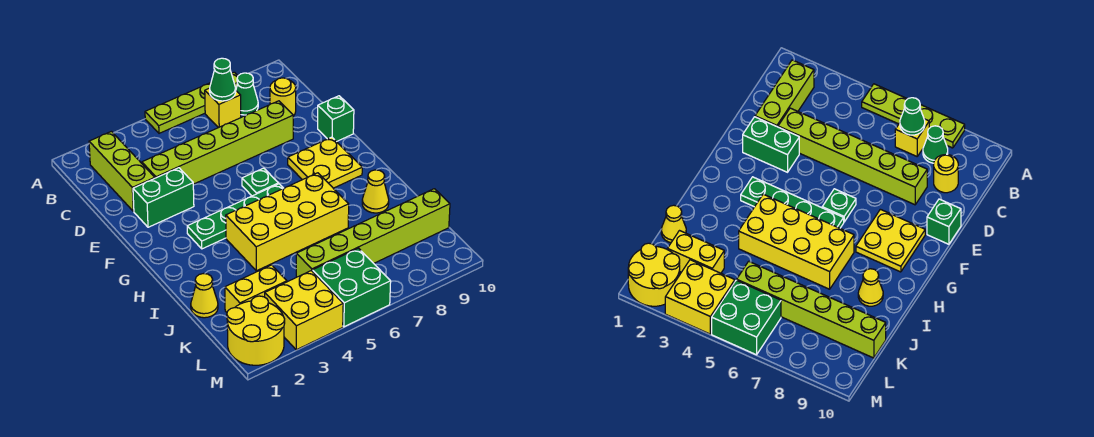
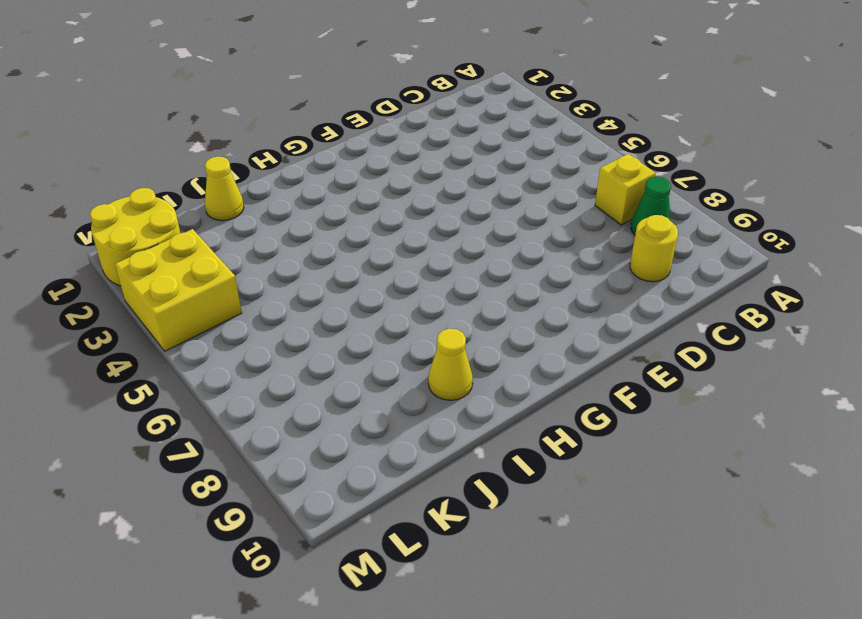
none -> lime plate A5:A8 level 1
none -> lime brick B2:D2 level 1
none -> lime brick D3:D8 level 1

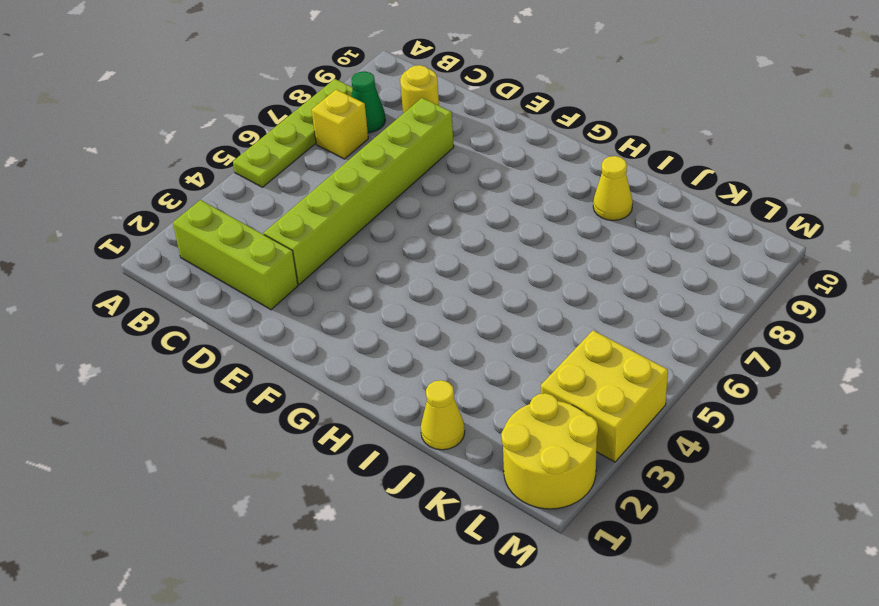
none -> green brick E2:E3 level 1
none -> green brick E10 level 1
none -> green plate F6 level 1

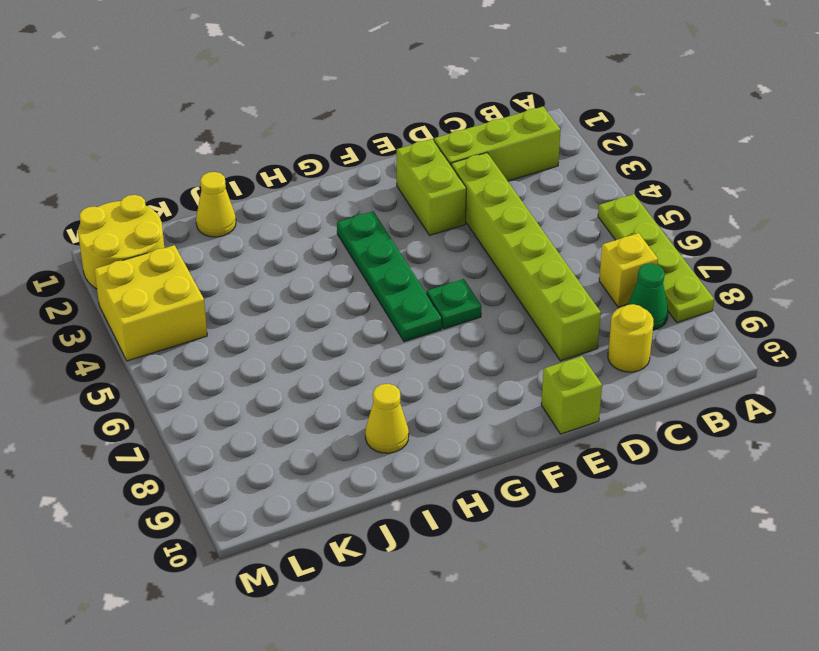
lime brick E2:E3 level 1 -> green brick E2:E3 level 1
lime brick E10 level 1 -> green brick E10 level 1
none -> yellow plate F8:G9 level 1
none -> yellow brick H4:I7 level 1
none -> yellow brick K2:K3 level 1

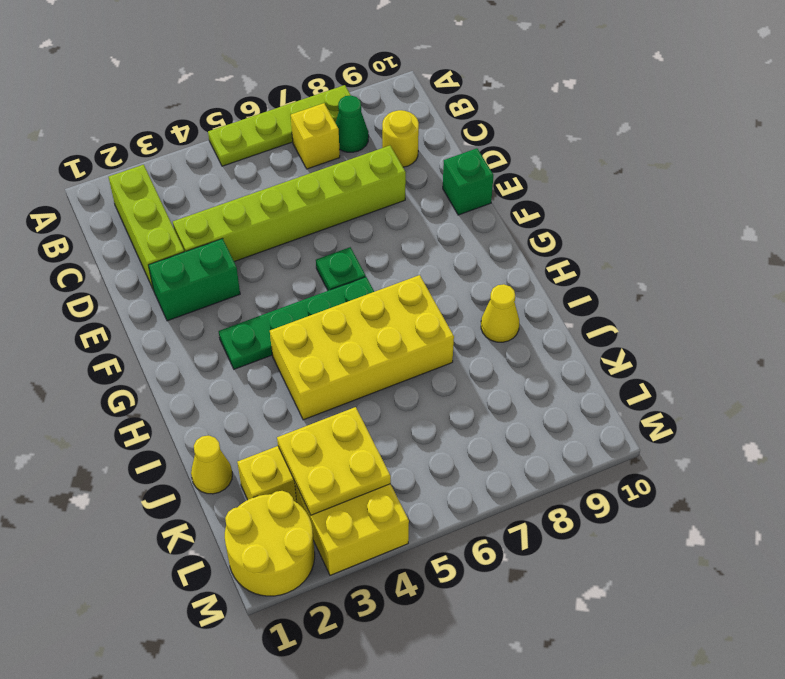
yellow plate K3:L4 level 2 -> yellow plate F8:G9 level 1
none -> lime brick K5:K10 level 1
none -> green brick L5:M6 level 1
none -> green cone B7 level 2

